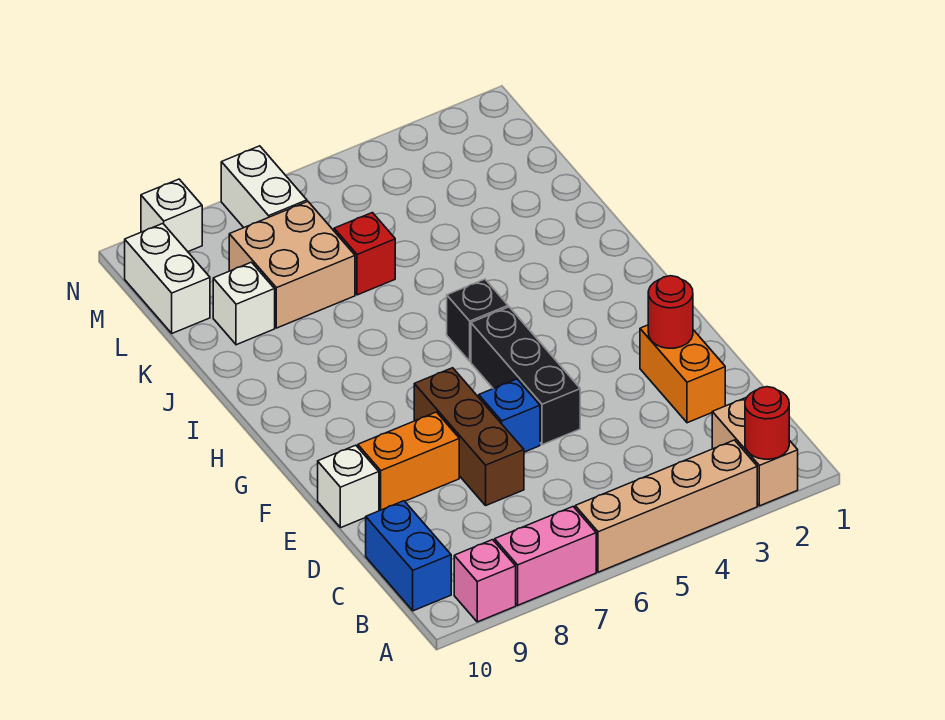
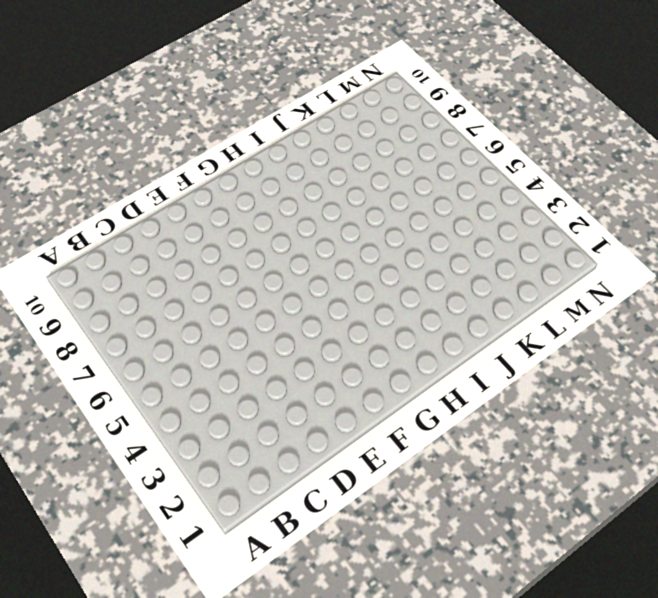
none -> tan brick A2:B2 level 1
none -> tan brick A3:A6 level 1
none -> pink brick A7:A8 level 1

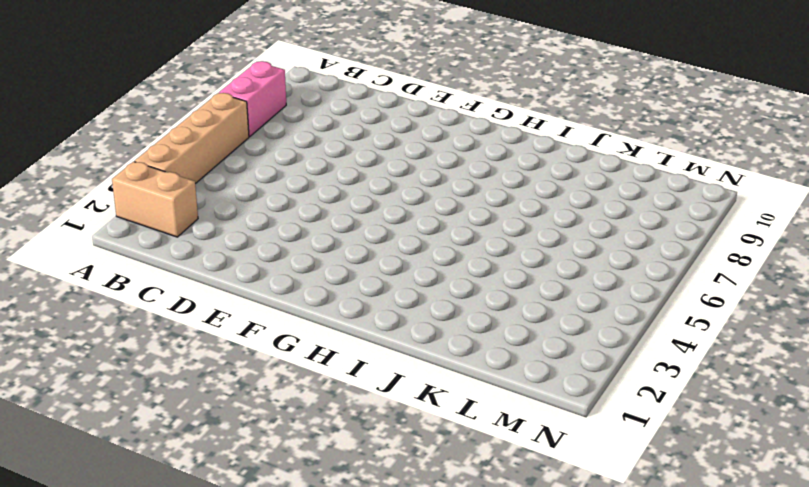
none -> pink brick A9 level 1
none -> blue brick B10:C10 level 1
none -> orange brick D2:E2 level 1

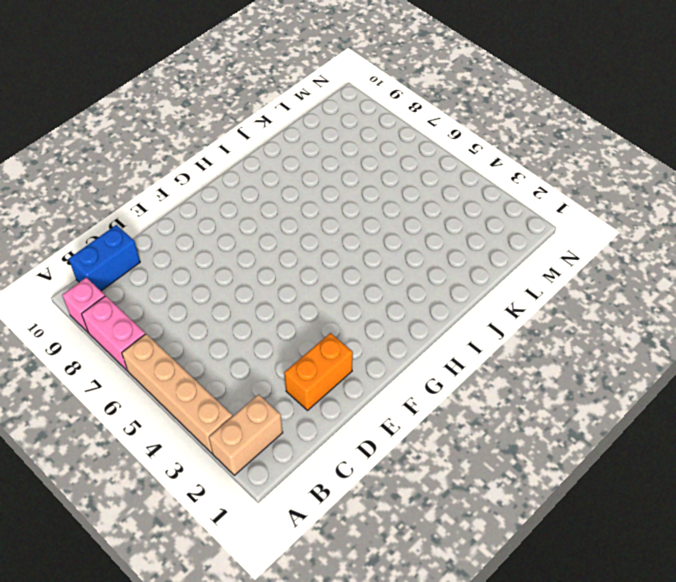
none -> brown brick D7:F7 level 1
none -> black brick E5:G5 level 1
none -> blue brick E6 level 1

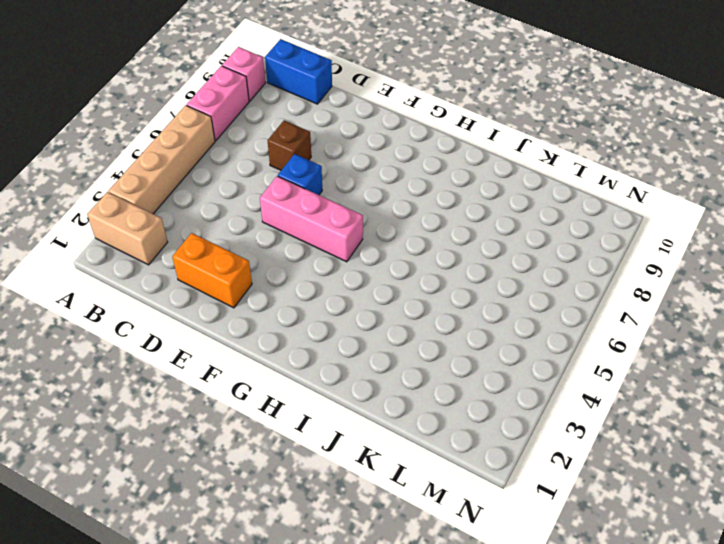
brown brick D7 level 1 -> brown brick D7:F7 level 1
pink brick E5:G5 level 1 -> black brick E5:G5 level 1
none -> orange brick E8:E9 level 1
none -> white brick E10 level 1
none -> black brick H5 level 1

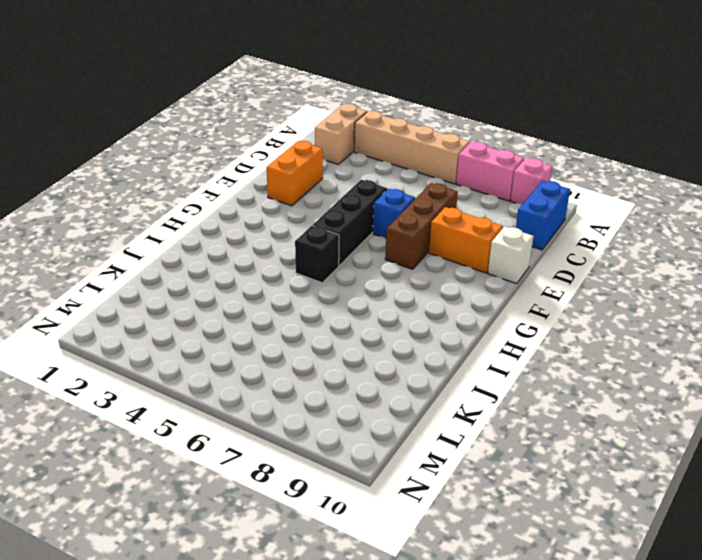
none -> red brick K6 level 1
none -> tan brick K7:L8 level 1
none -> white brick K9 level 1

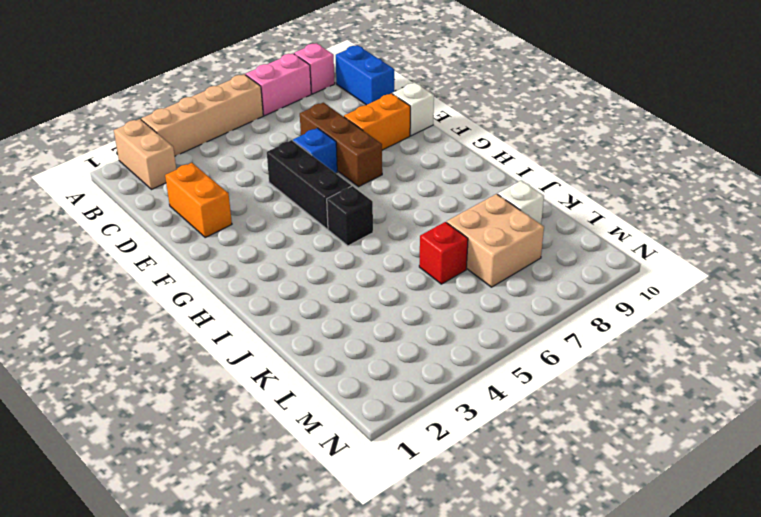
none -> white brick L10:M10 level 1
none -> white brick M7:N7 level 1
none -> white brick N9 level 1

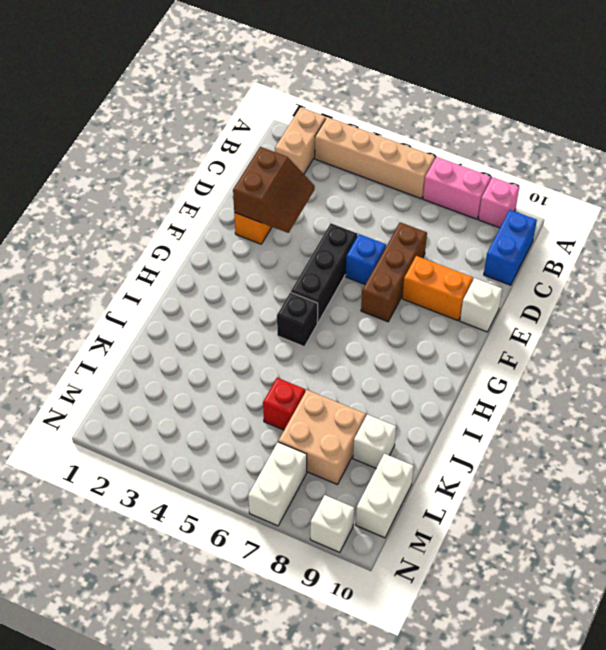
brown slope D2:E3 level 2 top 2 -> red round brick E2 level 2
none -> red round brick A2 level 2

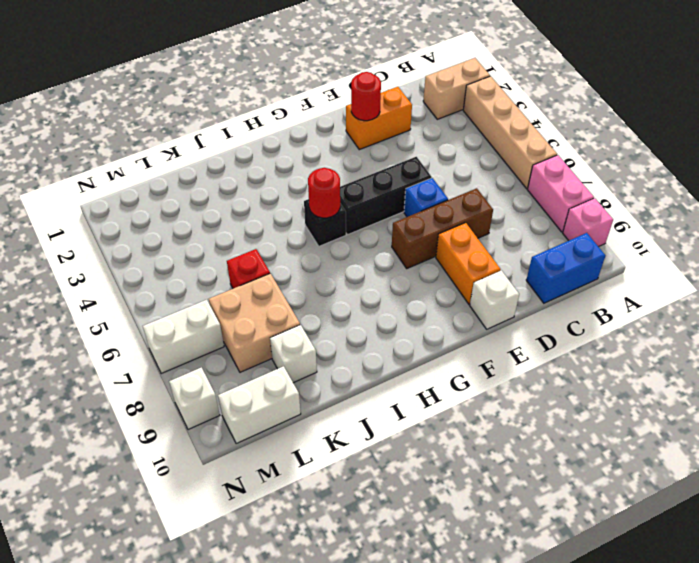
red round brick H5 level 2 -> red round brick A2 level 2

